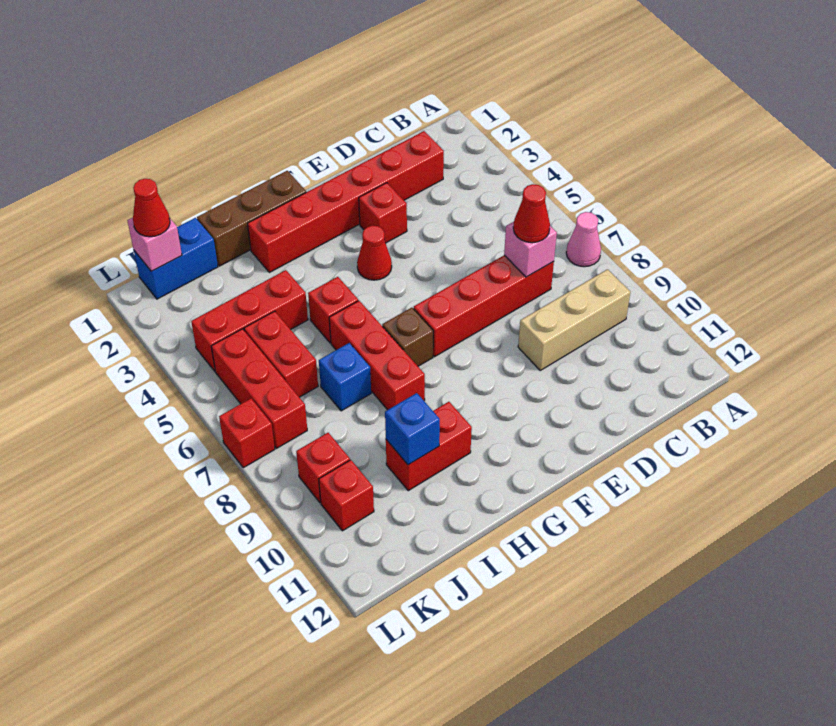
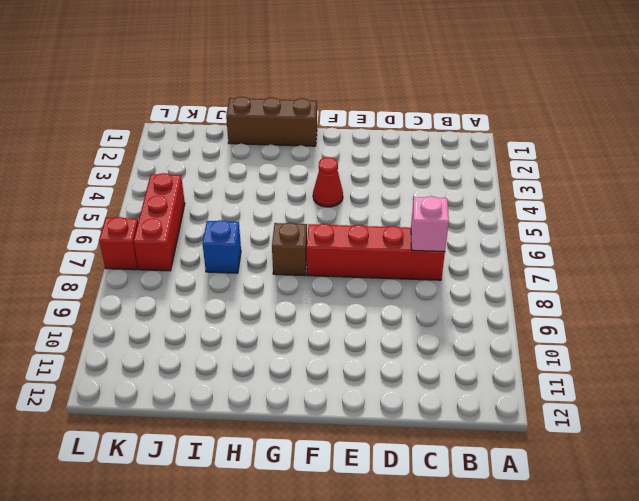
none -> pink cone A7 level 1
none -> tan brick B9:D9 level 1
none -> red brick C2:H2 level 1

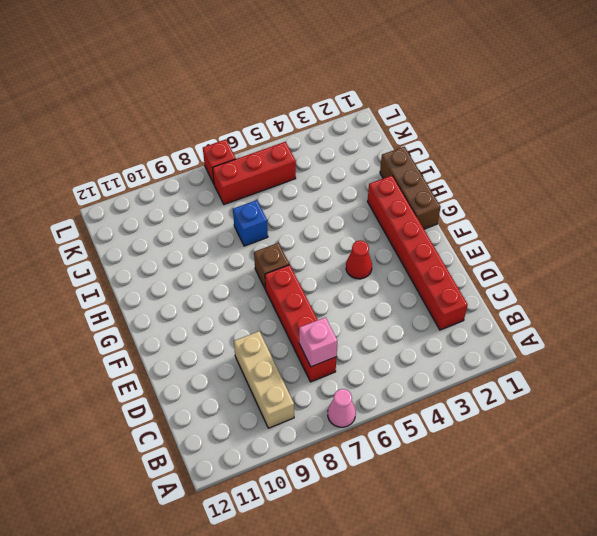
none -> red brick E3 level 1
none -> red brick H5 level 1
none -> red brick H6:H8 level 1

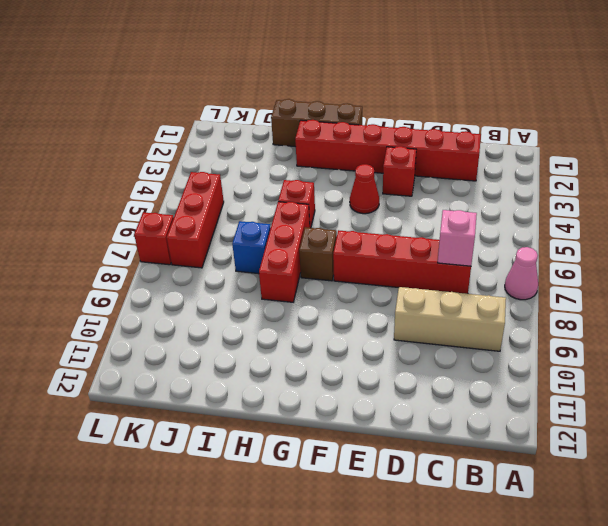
none -> red brick H10:I10 level 1
none -> red brick I4:K4 level 1
none -> blue brick J1:K1 level 1

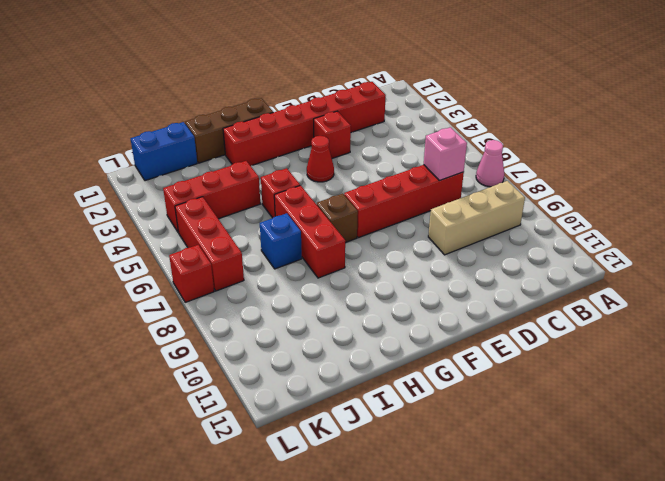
none -> red brick H10:I10 level 1
none -> red brick J5:J6 level 1
none -> red brick K9 level 1

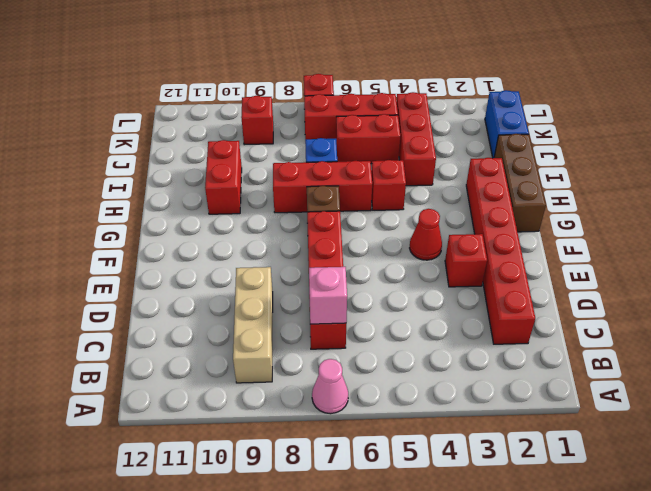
none -> red brick K10 level 1
none -> blue brick I10 level 2
none -> pink brick K1 level 2

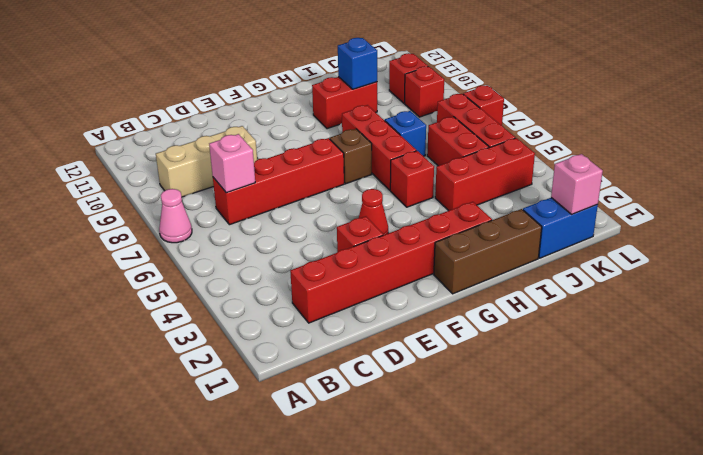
none -> red cone C7 level 3
none -> red cone K1 level 3

